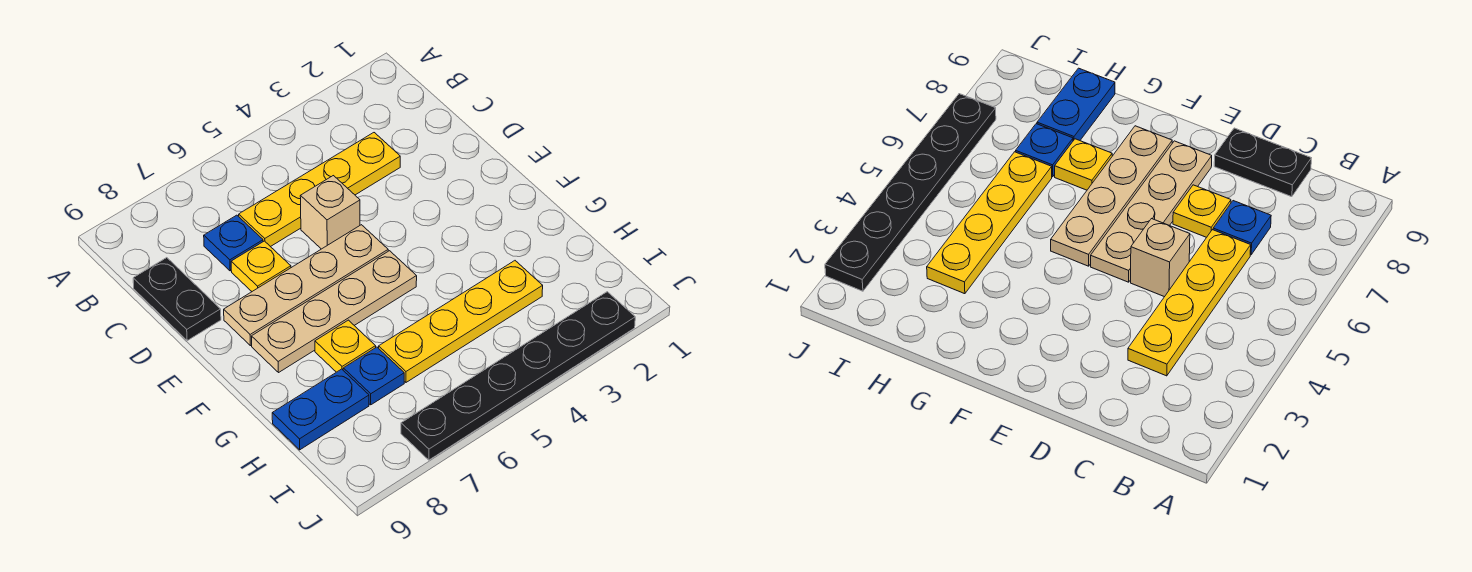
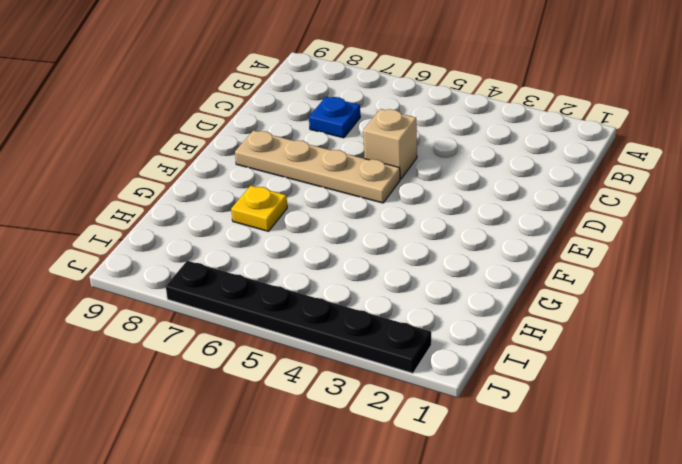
none -> yellow plate C3:C6 level 1
none -> black plate C9:D9 level 1
none -> yellow plate D7 level 1

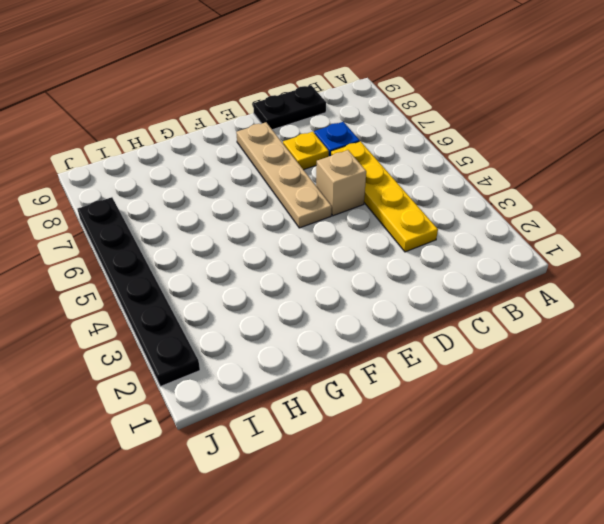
none -> tan plate F5:F8 level 1
none -> yellow plate G7 level 1
none -> yellow plate H3:H6 level 1

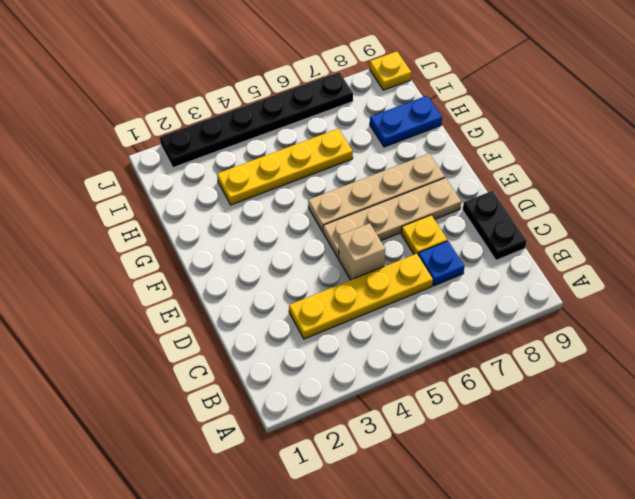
yellow plate J9 level 1 -> yellow plate G7 level 1
none -> blue plate H7 level 1

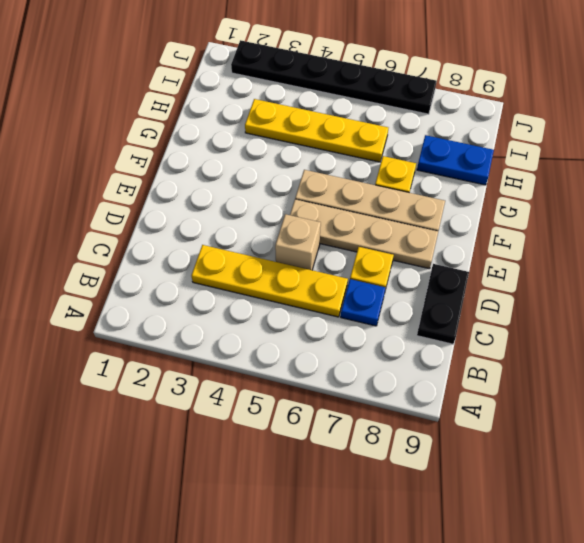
none -> blue plate H7 level 1

